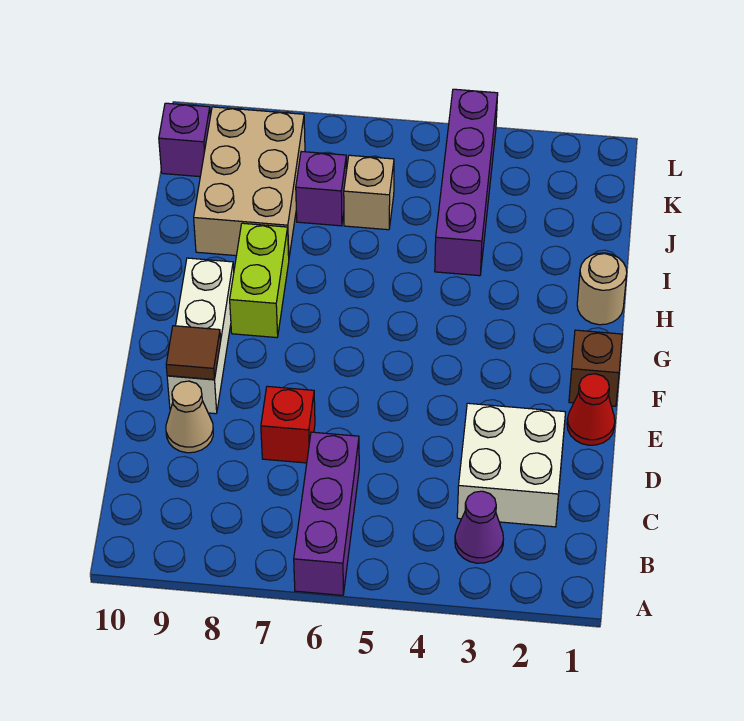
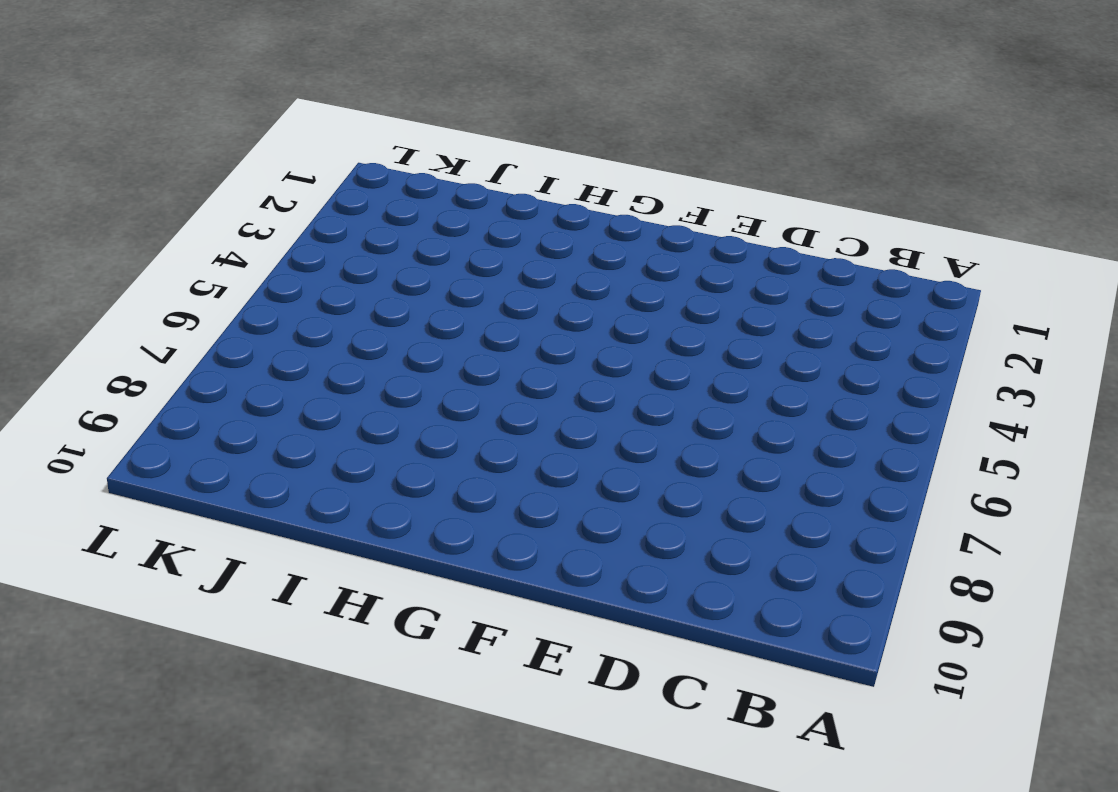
none -> purple brick A6:C6 level 1
none -> purple cone B3 level 1
none -> white brick C2:D3 level 1

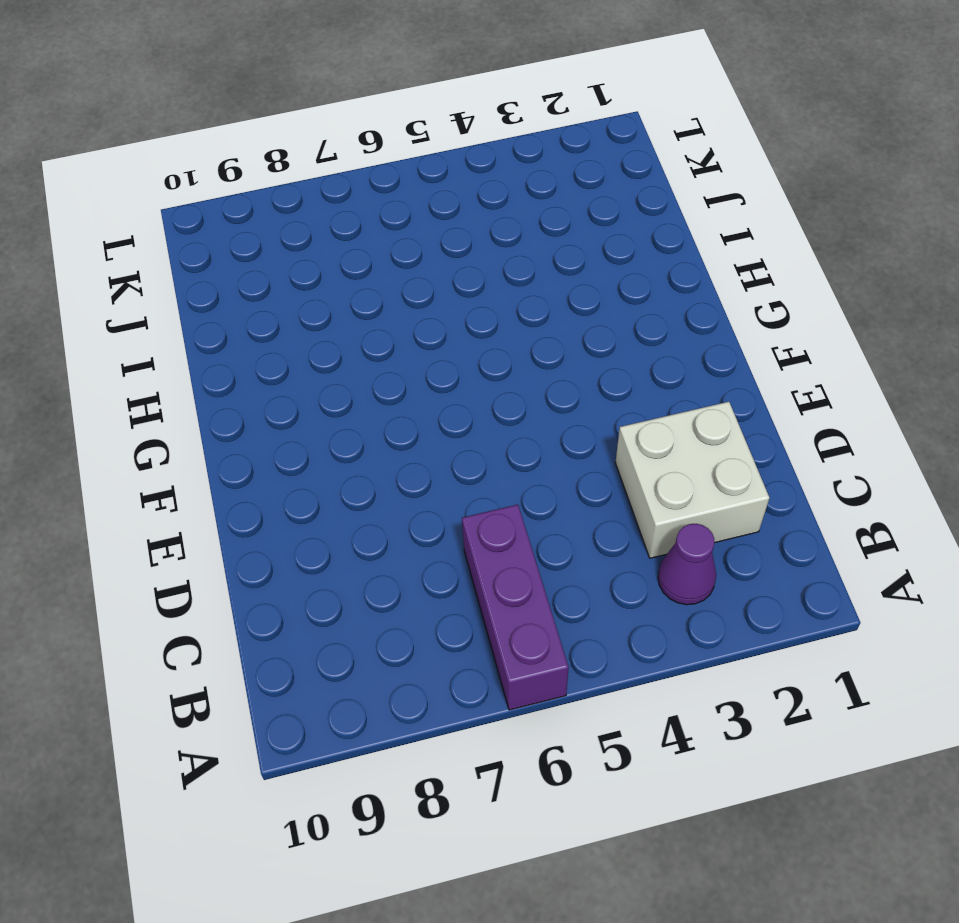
none -> red brick D7 level 1
none -> tan cone D9 level 1
none -> red cone E1 level 1

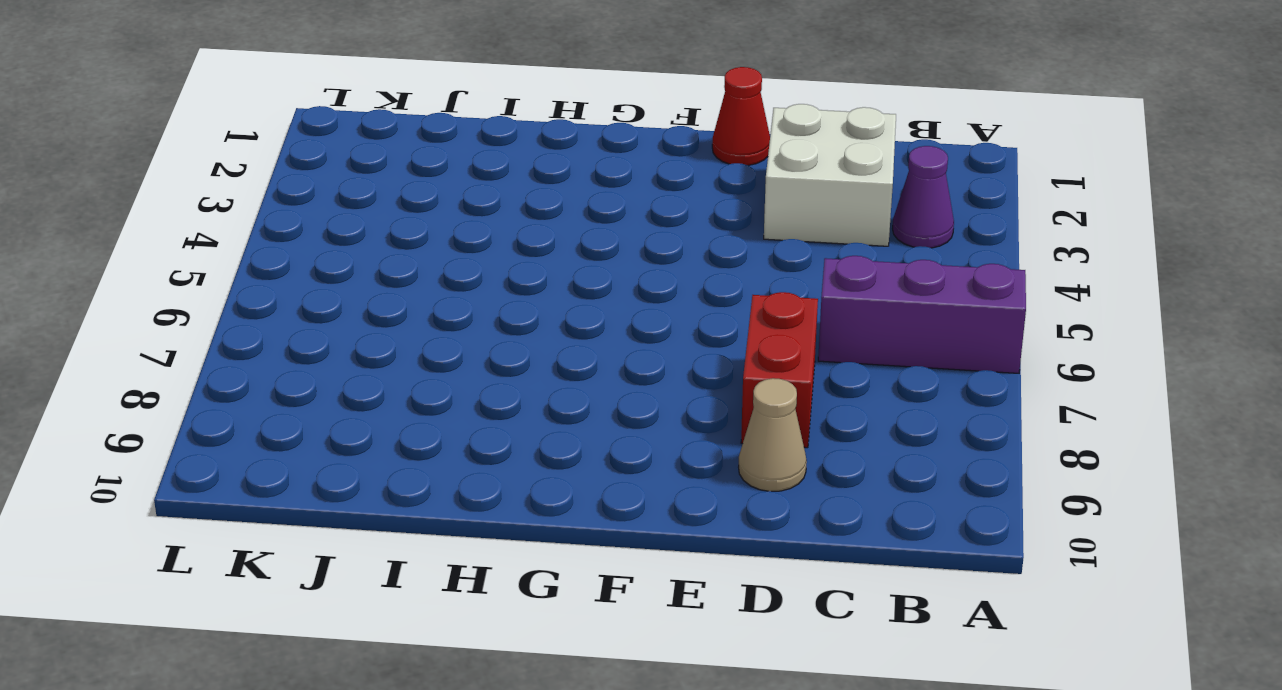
red brick D7:D8 level 1 -> red brick D7 level 1
none -> white brick E9:G9 level 1
none -> brown brick F1 level 1
none -> lime brick G8:H8 level 1

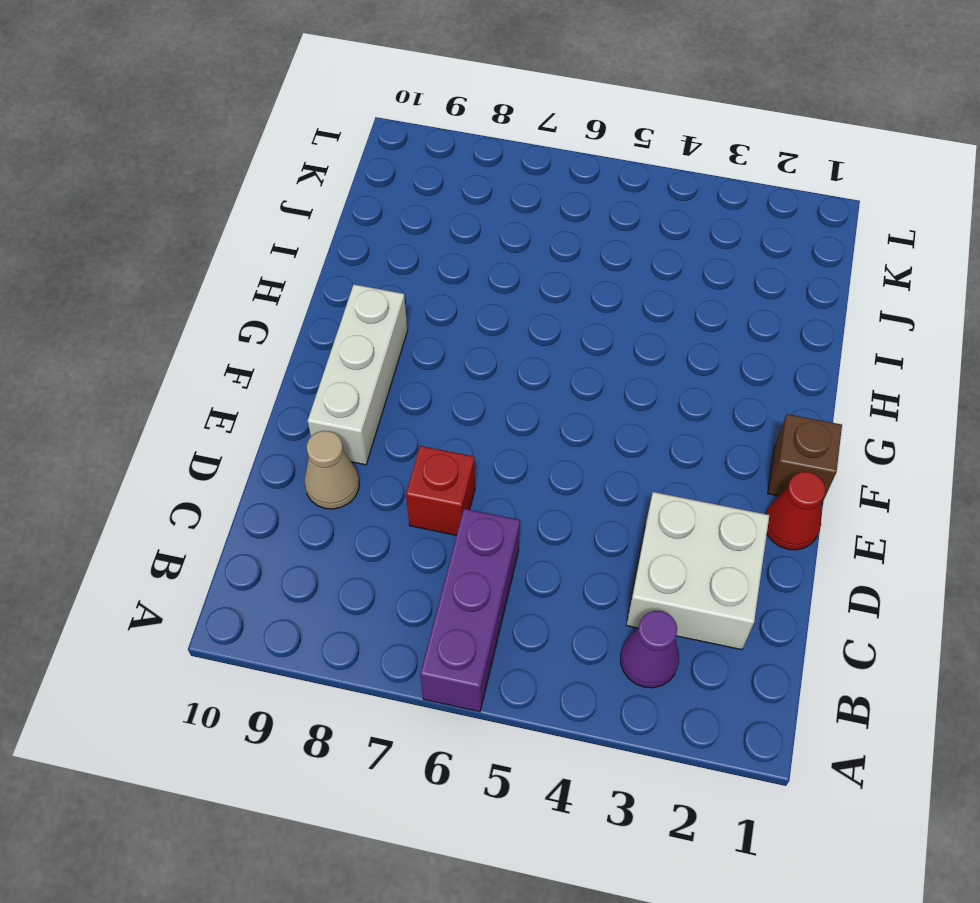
none -> lime brick G8:H8 level 1
none -> tan round brick H1 level 1
none -> purple brick I4:L4 level 1

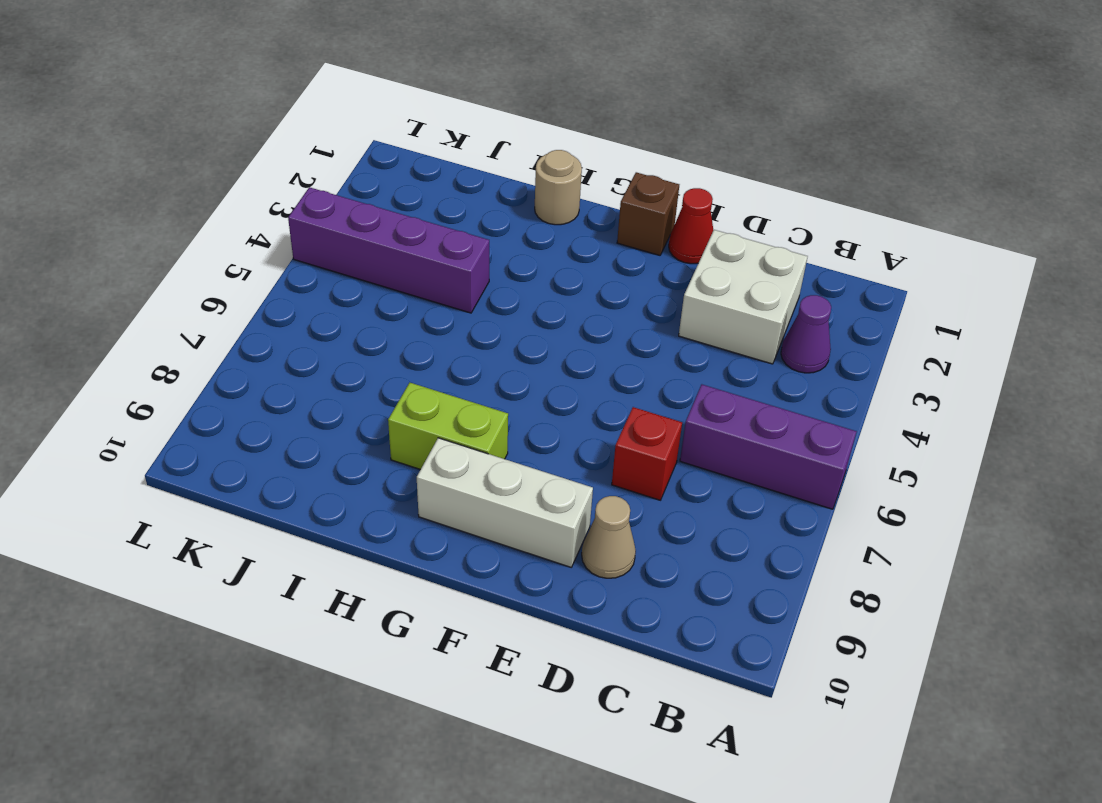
none -> tan brick I8:K9 level 1
none -> tan brick J6 level 1
none -> purple brick J7 level 1

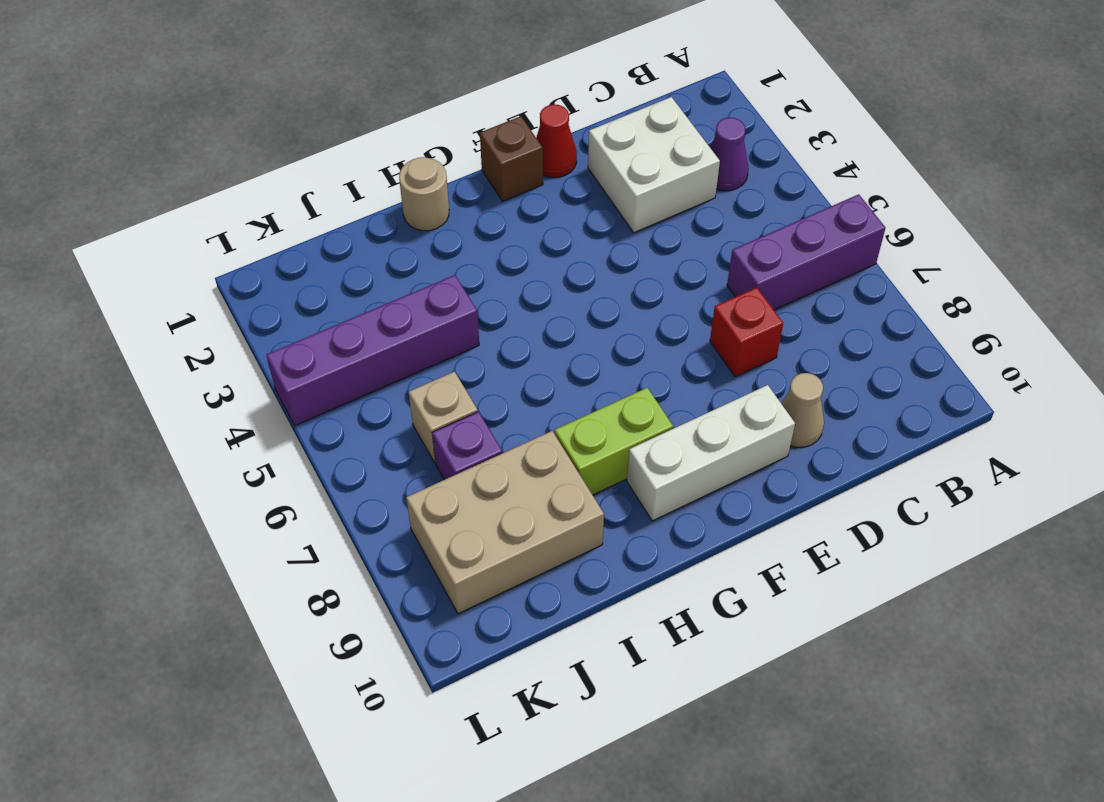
none -> purple brick K10 level 1
none -> brown tile E9 level 2

